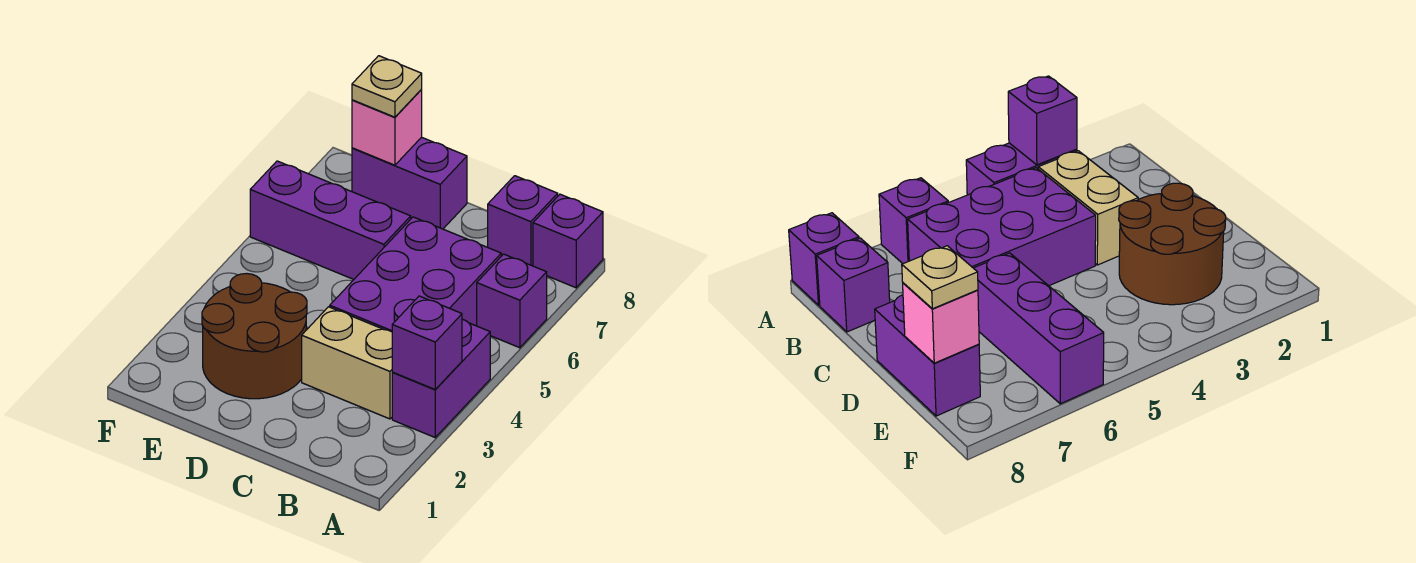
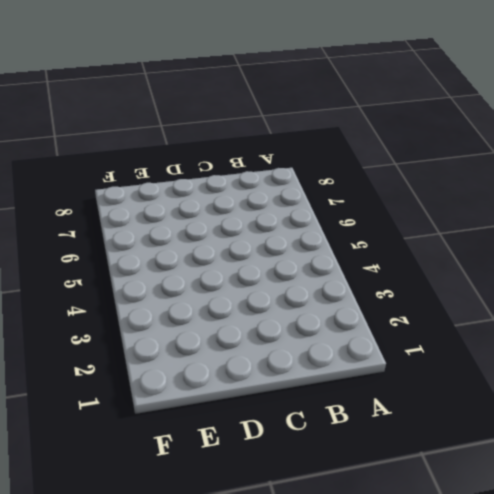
none -> purple brick A3:A4 level 1
none -> purple brick A6 level 1
none -> purple brick A8 level 1

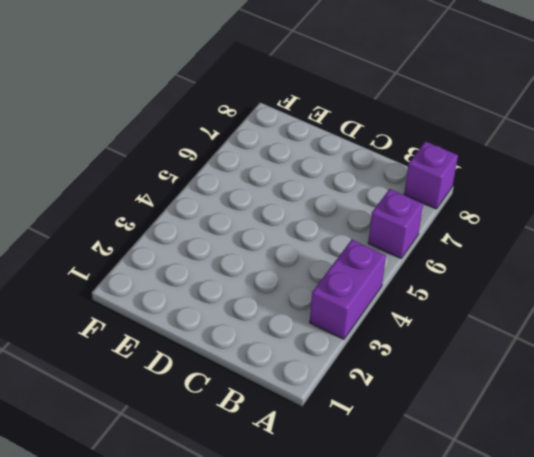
none -> tan brick B3:C3 level 1
none -> purple brick B4:C6 level 1
none -> purple brick B8 level 1

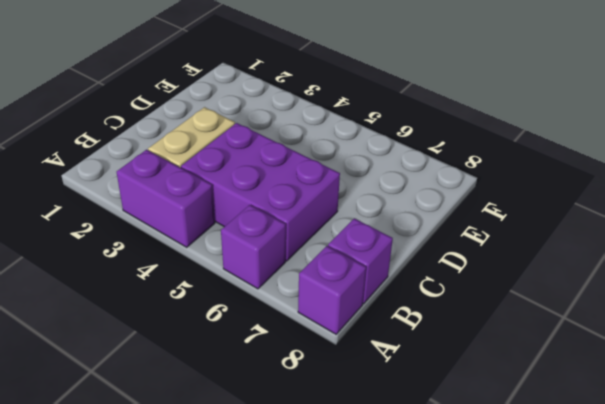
none -> brown round brick D2:E3 level 1
none -> purple brick D6:F6 level 1
none -> purple brick D8:E8 level 1

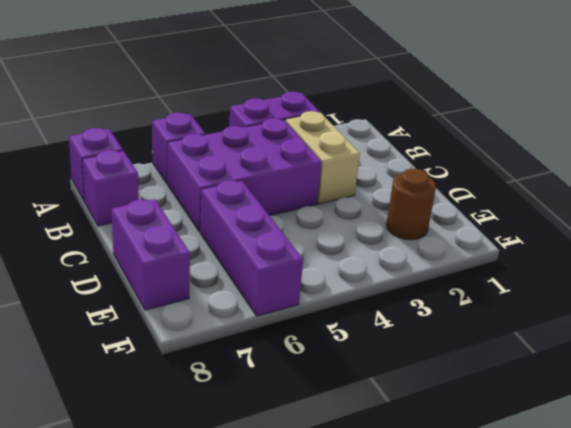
brown round brick E2 level 1 -> brown round brick D2:E3 level 1
none -> purple brick A3 level 2
none -> pink brick E8 level 2
none -> tan plate E8 level 3

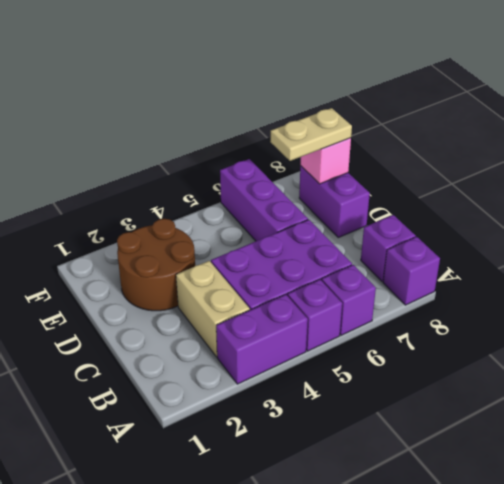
purple brick A5 level 1 -> purple brick A3 level 2
tan plate E7:E8 level 3 -> tan plate E8 level 3

